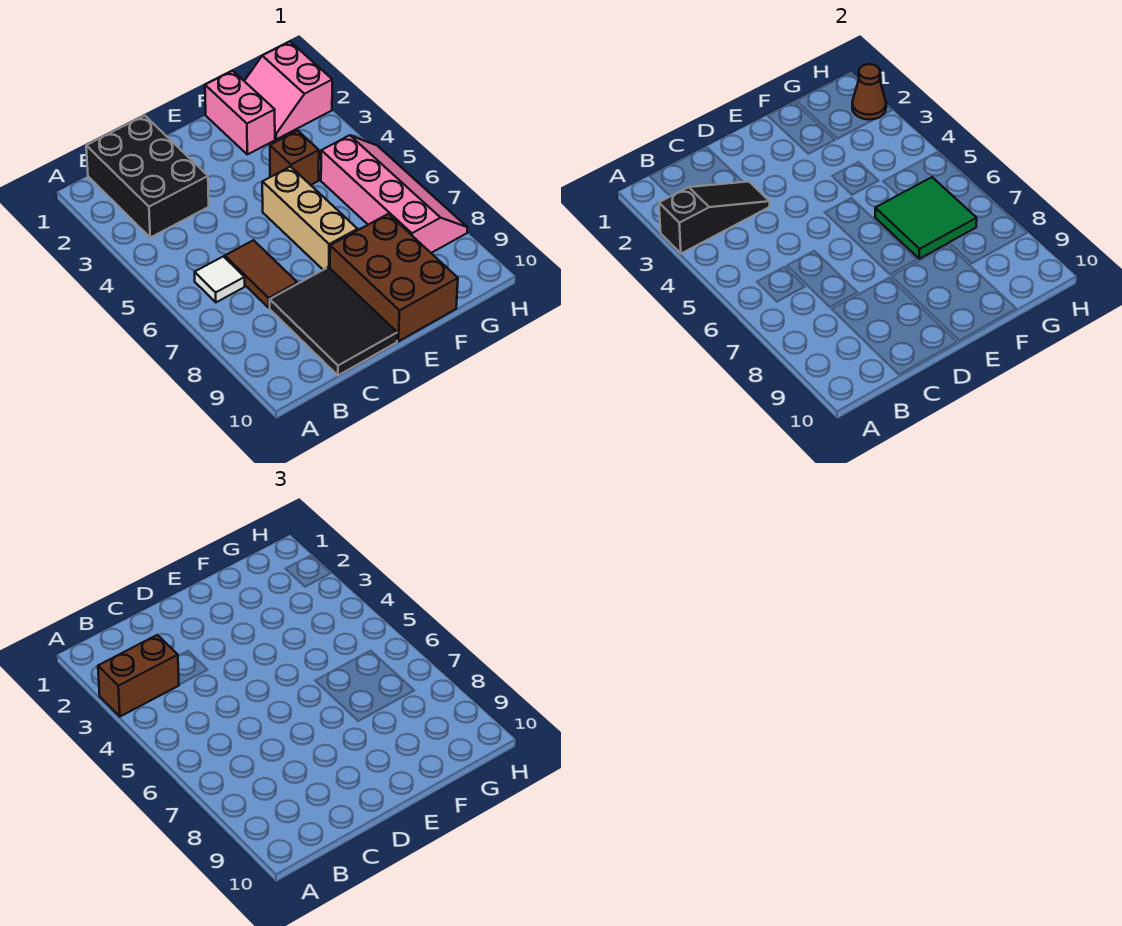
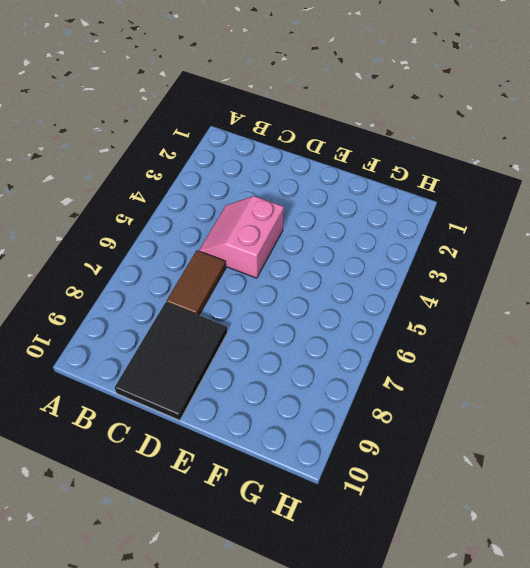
pink slope C4:D5 level 1 top D -> pink slope G1:H2 level 1 top H
none -> black brick B1:C3 level 1
none -> white tile B6 level 1
none -> tan brick E5:E7 level 1

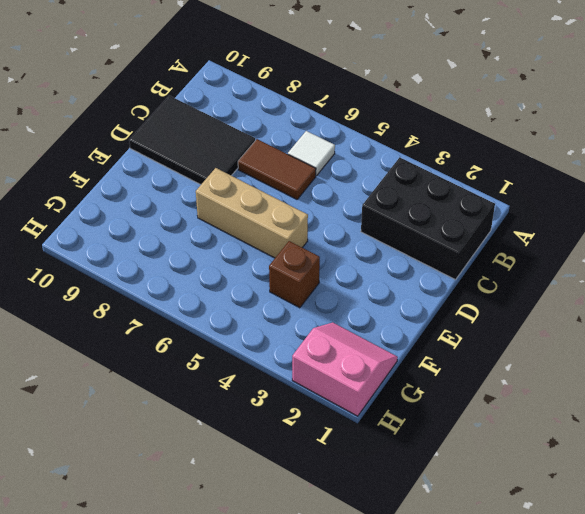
none -> brown brick E8:F10 level 1
none -> pink brick F1:F2 level 1
none -> pink slope G5:H8 level 1 top G

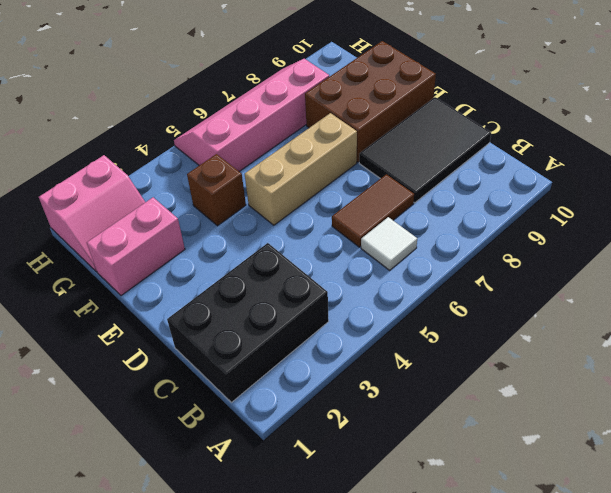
none -> black slope A3:C3 level 2 top A
none -> green tile F6:G7 level 2
none -> brown cone H2 level 2

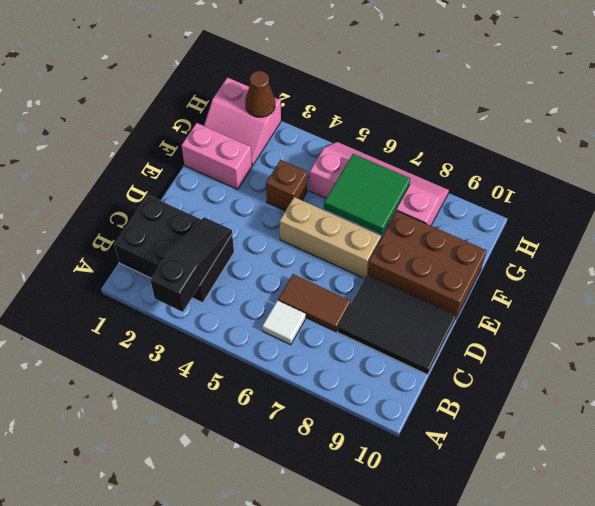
none -> brown brick A3:B3 level 3

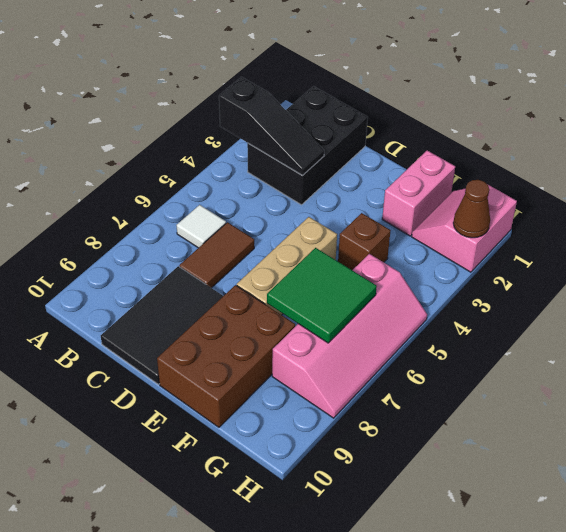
none -> brown brick A3:B3 level 3

